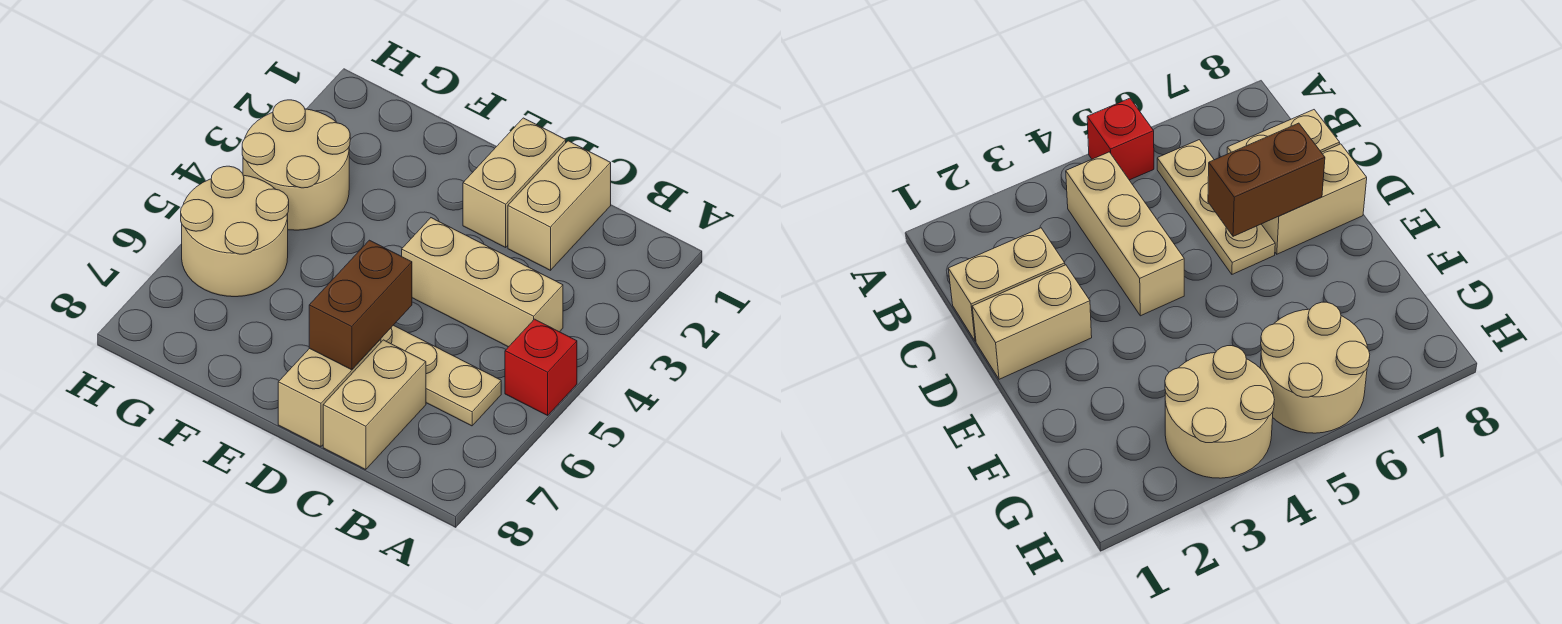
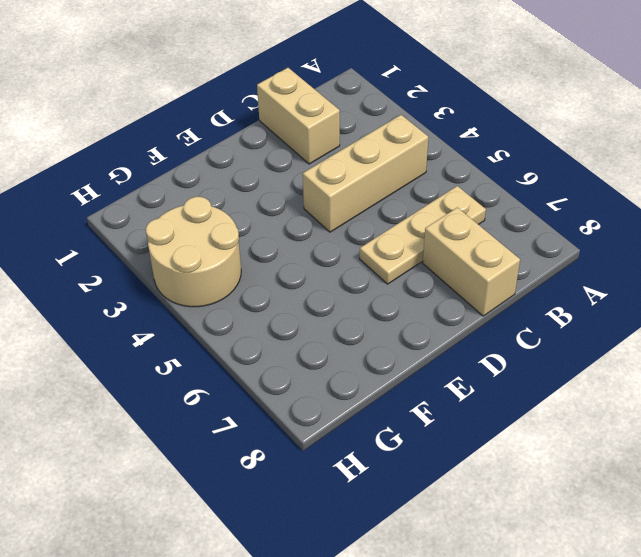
none -> red brick A5 level 1
none -> tan brick D1:D2 level 1

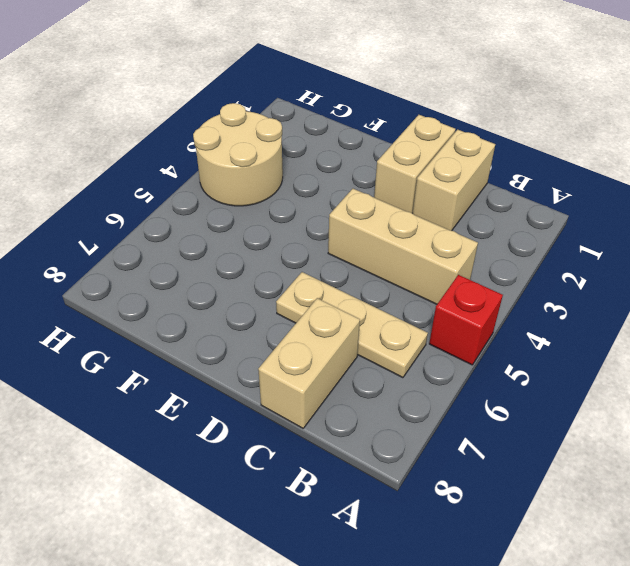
none -> tan brick D7:D8 level 1
none -> tan round brick G5:H6 level 1

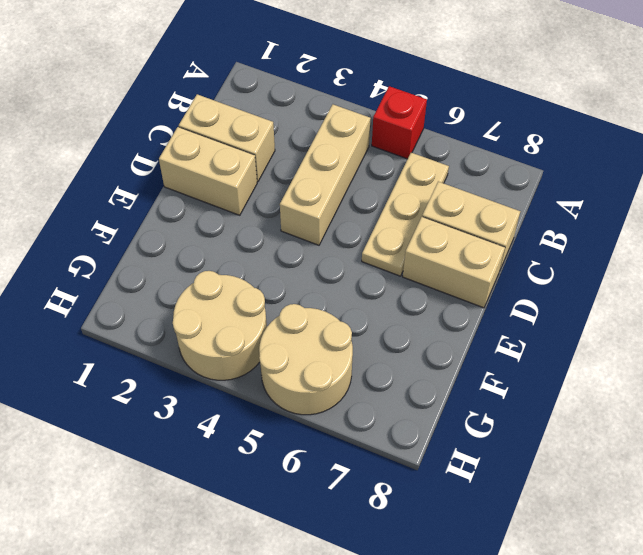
none -> brown brick D6:D7 level 2

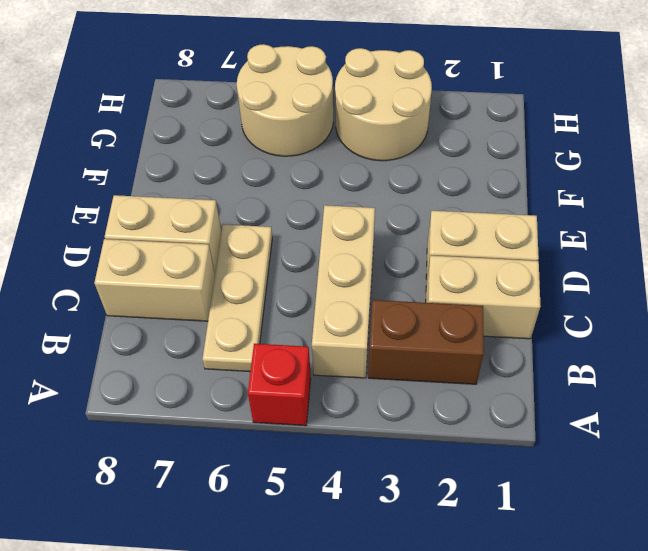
brown brick B2:B3 level 1 -> brown brick D6:D7 level 2

